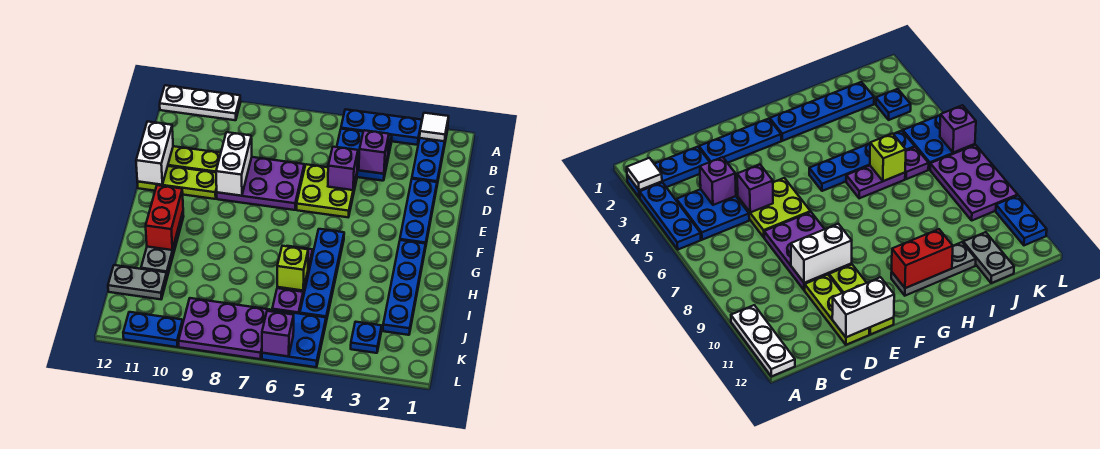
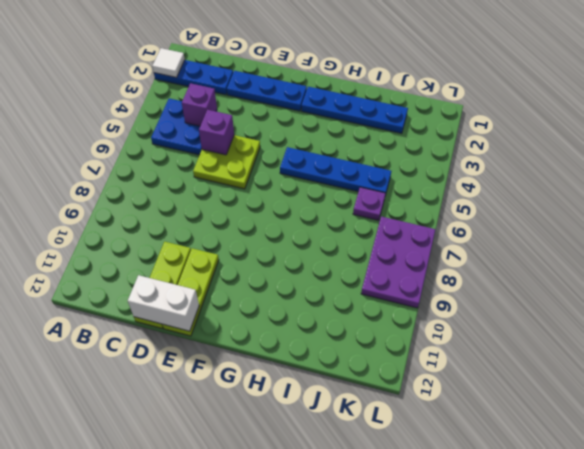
none -> blue plate A3:A5 level 1
none -> white plate A10:A12 level 1
none -> purple plate D7:E9 level 1

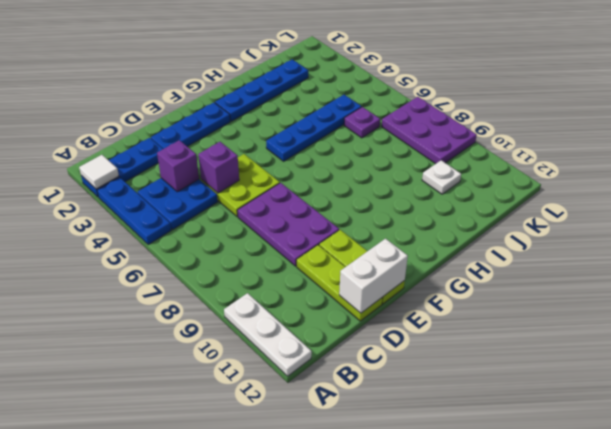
white plate J10 level 1 -> none
none -> grey plate G11:I11 level 1
none -> purple plate H6:I6 level 1
none -> grey plate J11:J12 level 1

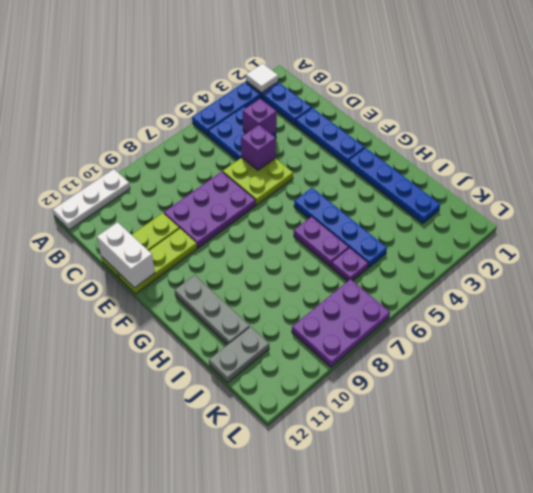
none -> blue plate K3 level 1
none -> blue plate K5:L6 level 1
none -> blue plate L10:L11 level 1

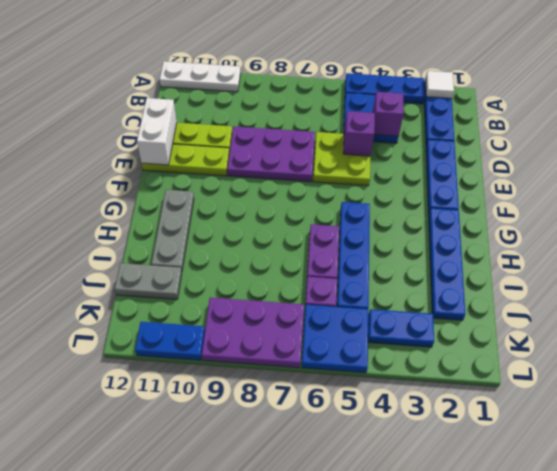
blue plate K3:K4 level 1 -> blue plate K3 level 1
none -> white brick D9:E9 level 2
none -> red brick G11:H11 level 2
none -> lime brick I6 level 2

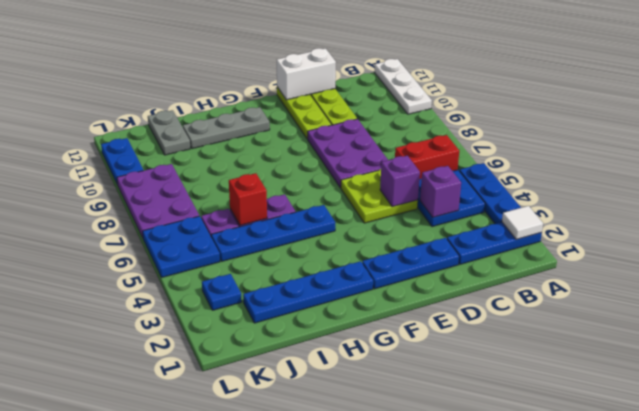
red brick B6:C6 level 1 -> red brick G11:H11 level 2
red brick I6 level 2 -> lime brick I6 level 2
none -> white brick D9:E9 level 2
none -> purple brick L6 level 2

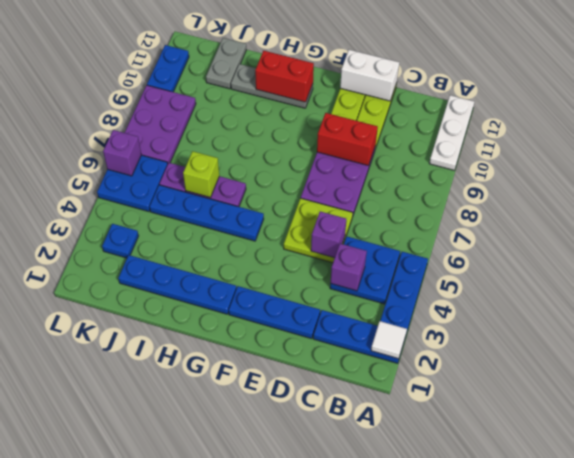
red brick D9:E9 level 2 -> white brick D9:E9 level 2

